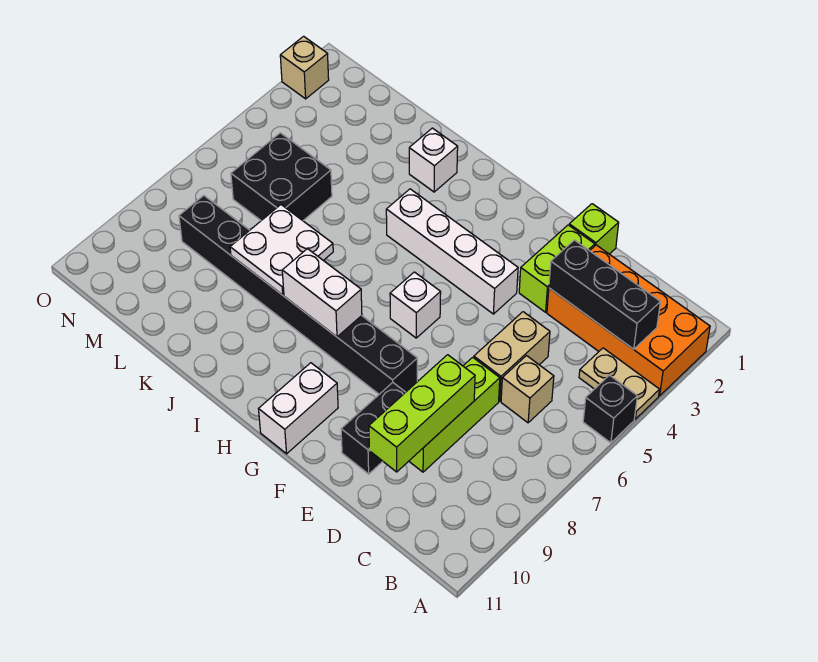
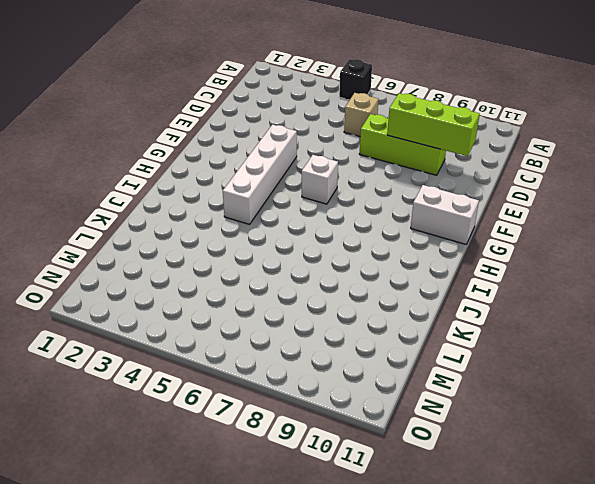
none -> orange brick A2:D3 level 1
none -> tan plate A4:B4 level 1
none -> tan brick D5:D6 level 1

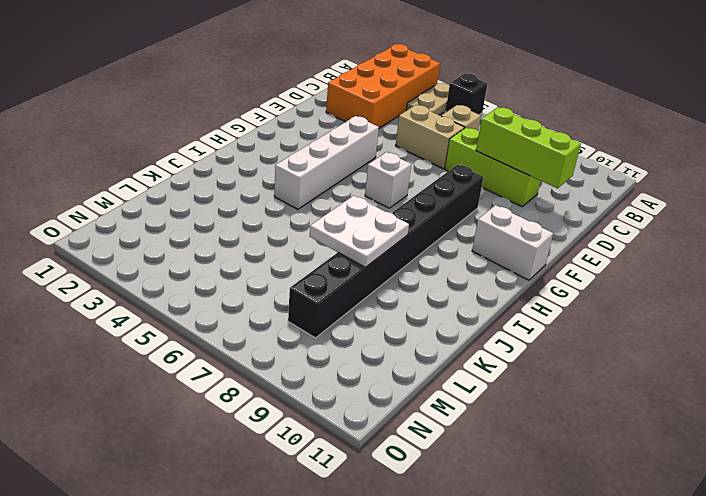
none -> lime brick E1 level 1
none -> lime brick E2:E3 level 1
none -> black brick E9:E10 level 1

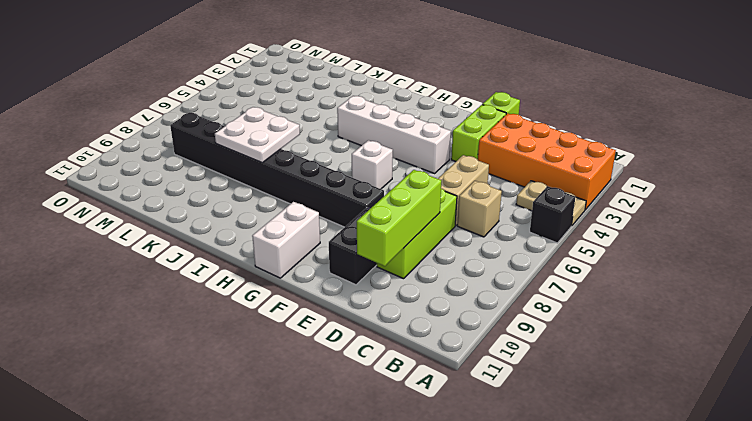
none -> white brick J2 level 1
none -> black brick L5:M6 level 1
none -> tan brick O2 level 1

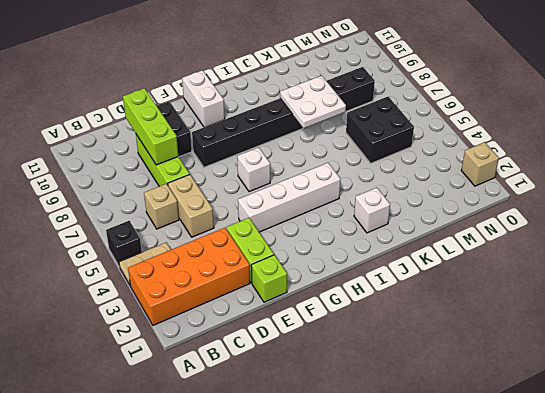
none -> black brick B3:D3 level 2
none -> white brick H8:I8 level 2

